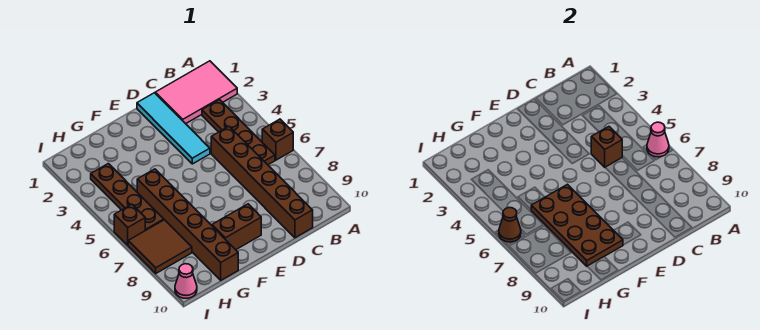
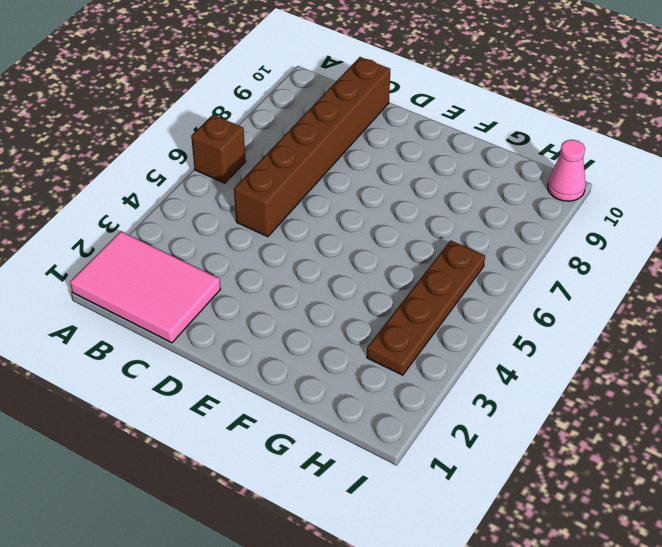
none -> brown plate B3:B6 level 1
none -> cyan tile D1:D4 level 1
none -> brown brick E9:F9 level 1

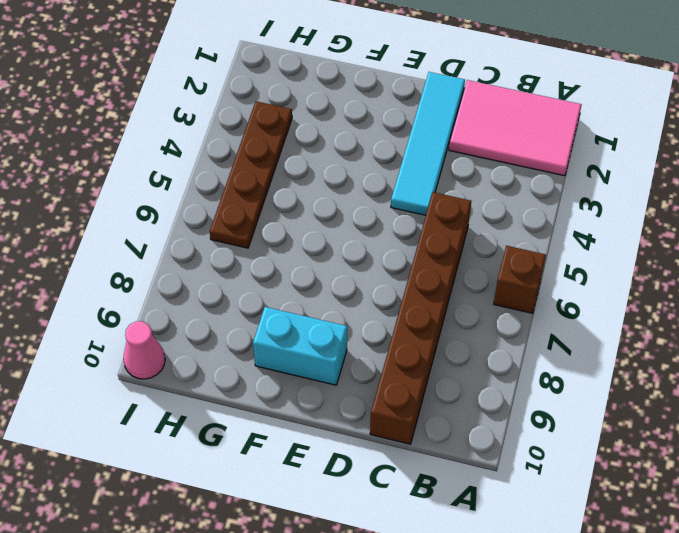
cyan brick E9:F9 level 1 -> brown brick E9:F9 level 1
none -> brown plate B3:B6 level 1
none -> brown brick G5:G10 level 1
none -> brown tile H7:I8 level 1

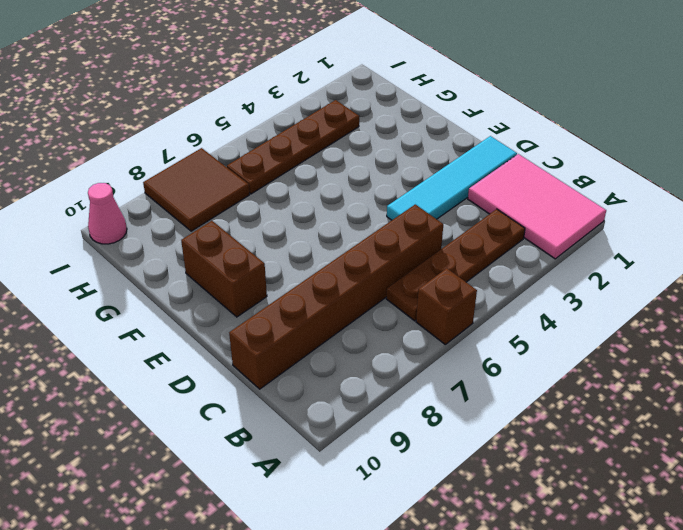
none -> brown brick G5:G10 level 1
none -> brown brick I6 level 1
none -> pink cone A6 level 2

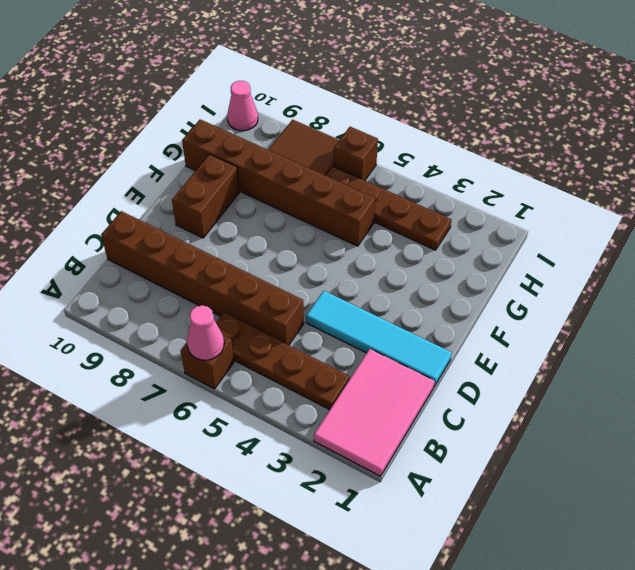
none -> brown brick C5 level 2
none -> brown plate F6:G9 level 2
none -> brown cone I6 level 2

